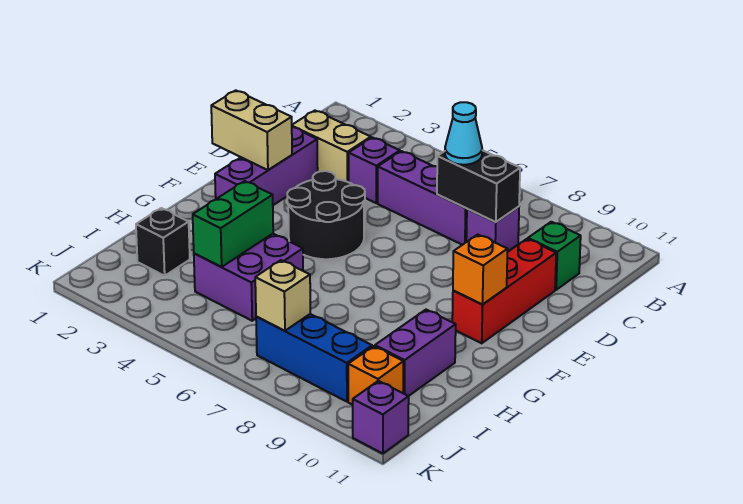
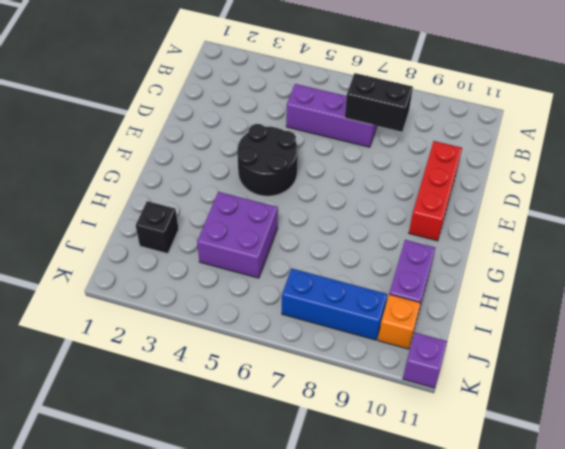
none -> tan brick C2:C3 level 1
none -> purple brick C4 level 1
none -> purple brick C8 level 1

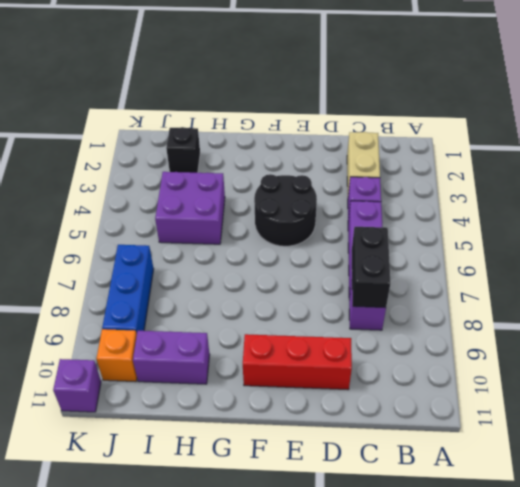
none -> green brick C10 level 1
none -> purple brick D2:F2 level 1
none -> tan brick E1:E2 level 2

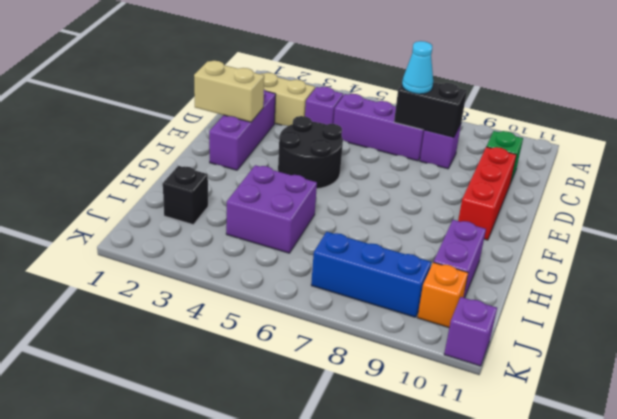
none -> orange brick F10 level 2
none -> green brick H4:I4 level 2
none -> tan brick J7 level 2

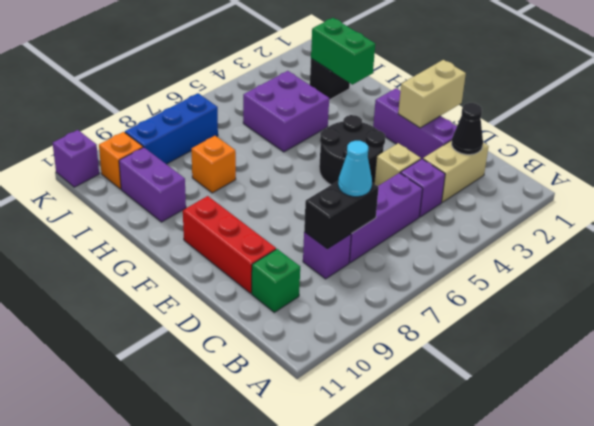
black cone C2 level 2 -> none
tan brick D4 level 1 -> tan brick J7 level 2
green brick H2:I2 level 2 -> green brick H4:I4 level 2
orange brick H8 level 1 -> orange brick F10 level 2

